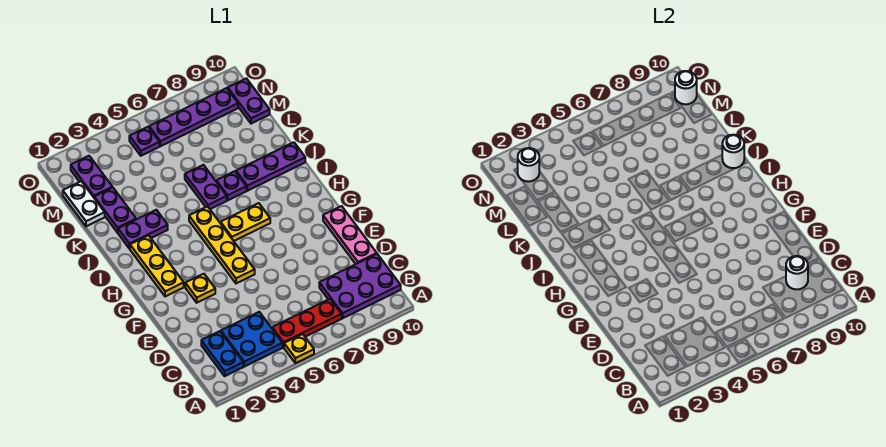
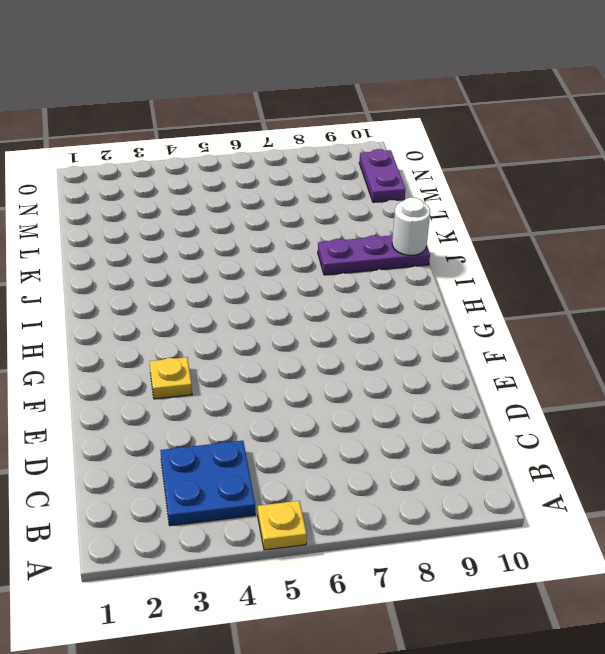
none -> blue plate B2:C2 level 1
none -> red plate B5:B7 level 1
none -> purple plate B8:C10 level 1

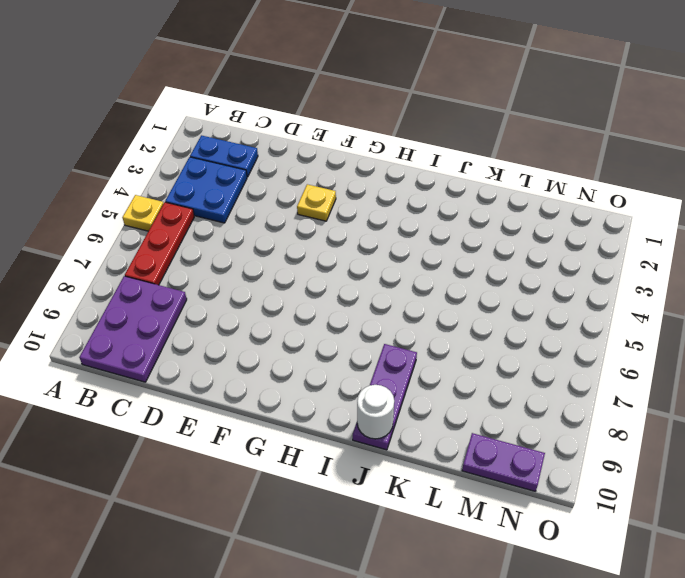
none -> pink plate D10:F10 level 1
none -> yellow plate F5:I5 level 1
none -> yellow plate G2:I2 level 1

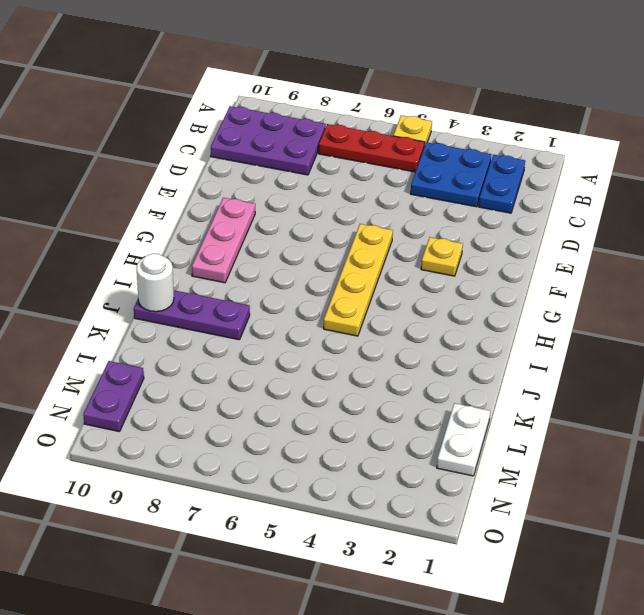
pink plate F9:H9 level 1 -> pink plate D10:F10 level 1
none -> yellow plate G2:I2 level 1
none -> yellow plate H6:H7 level 1
none -> purple plate J2:J3 level 1

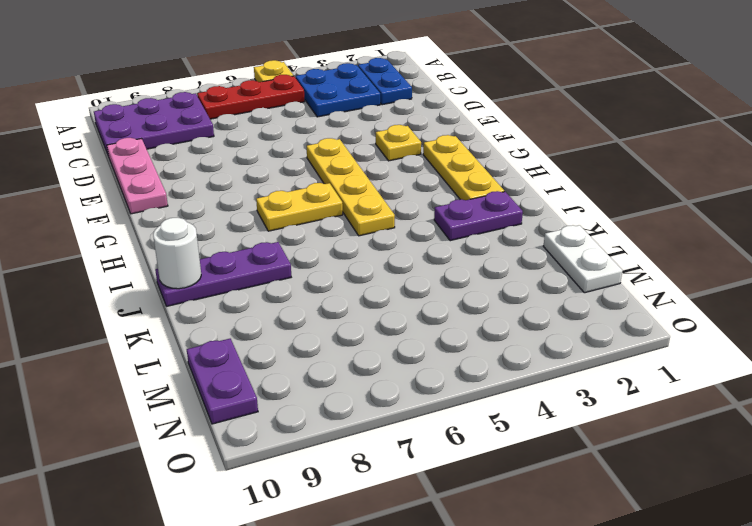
none -> purple plate J6:K6 level 1
none -> purple plate J7 level 1
none -> purple plate K2:L2 level 1

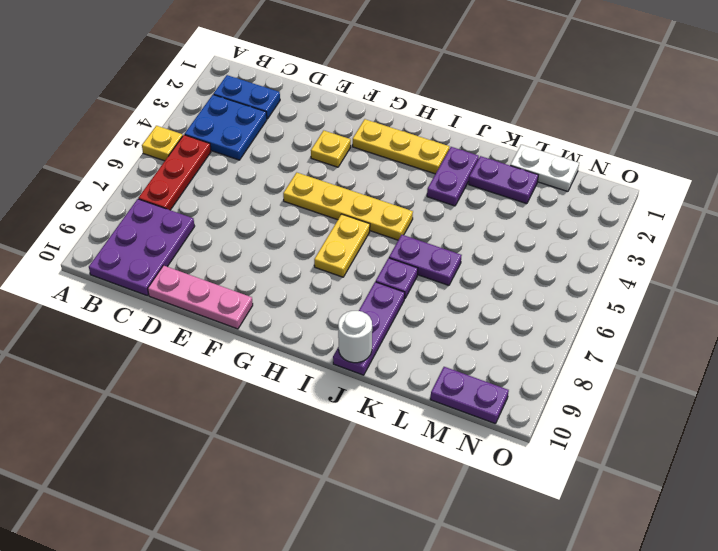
none -> purple plate M2:N2 level 1
none -> purple plate N5 level 1
none -> purple plate N6:N9 level 1

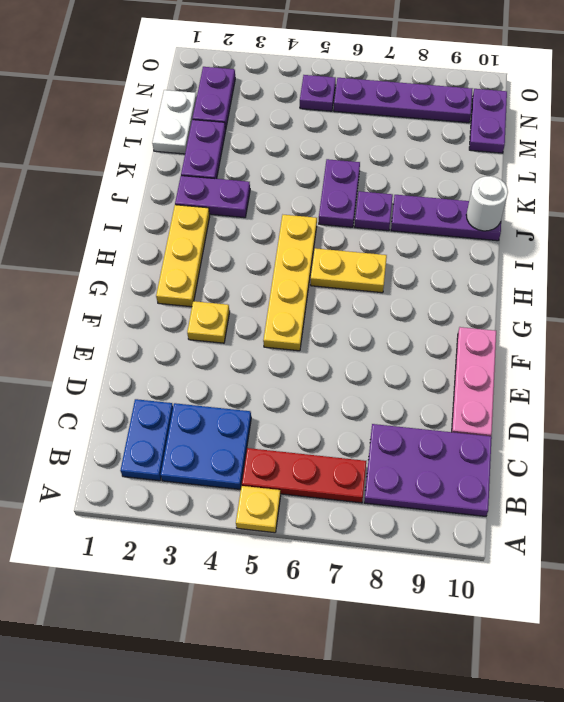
none -> white round brick C9 level 2
none -> white round brick N2 level 2
none -> white round brick N10 level 2

